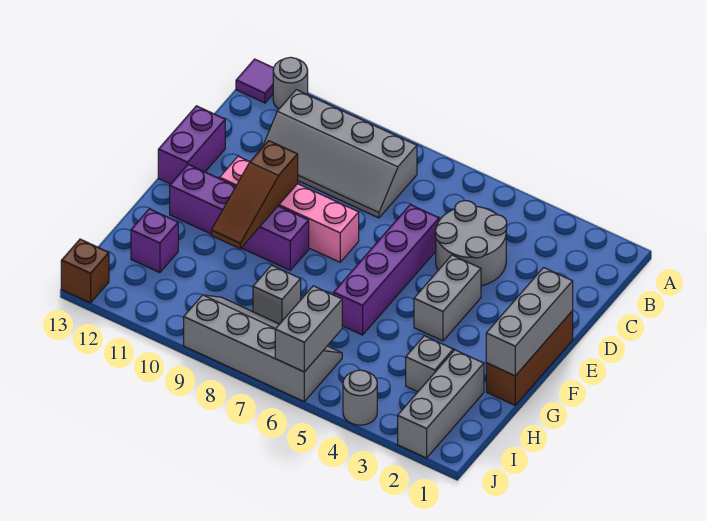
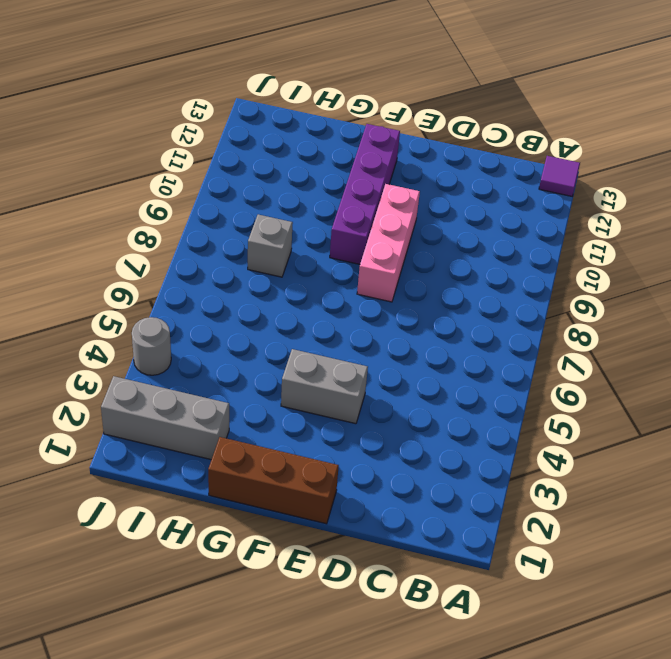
pink brick E8:E10 level 1 -> pink brick E8:E11 level 1
none -> grey round brick A12 level 1
none -> grey slope B8:C11 level 1 top B
none -> grey round brick C4:D5 level 1

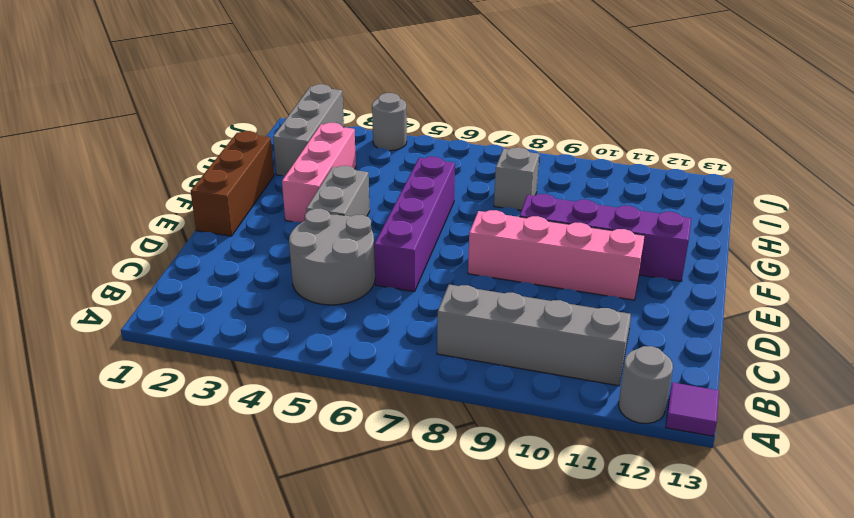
pink brick F3:H3 level 1 -> grey brick H3 level 1
none -> purple brick D13:E13 level 1
none -> purple brick H12 level 1
none -> grey slope I6:J9 level 1 top J

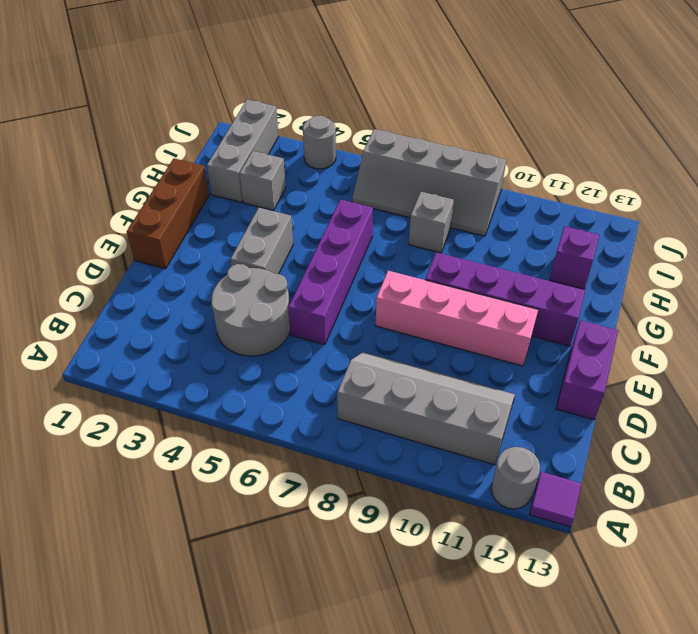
none -> brown brick J13 level 1
none -> grey brick E1:G1 level 2
none -> brown slope E10:G10 level 2 top E

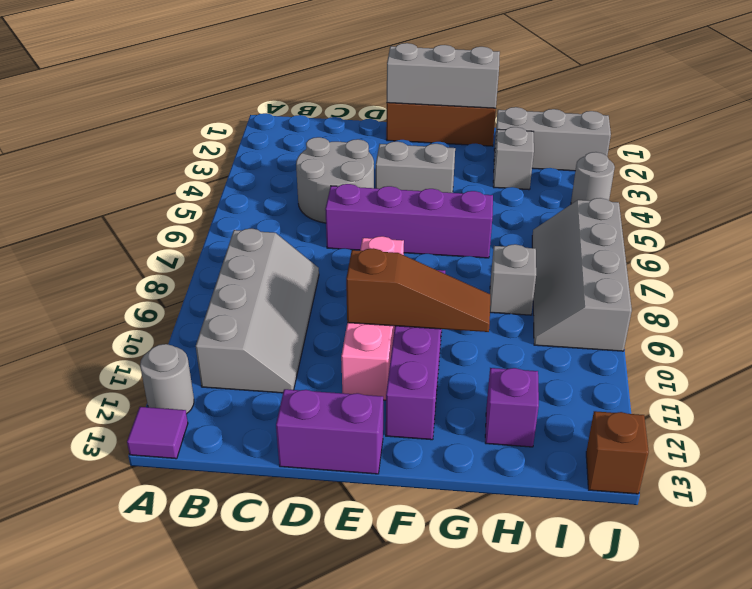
none -> grey brick I6:J6 level 2

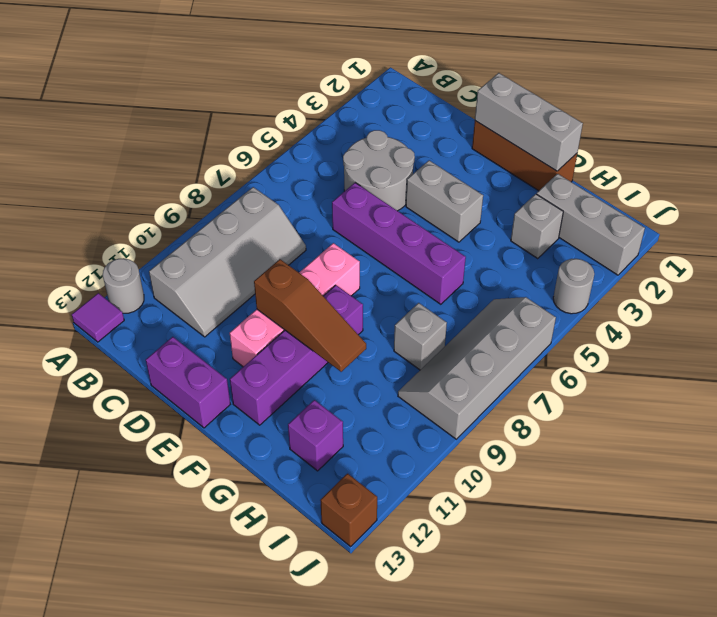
none -> grey brick I6:J6 level 2

